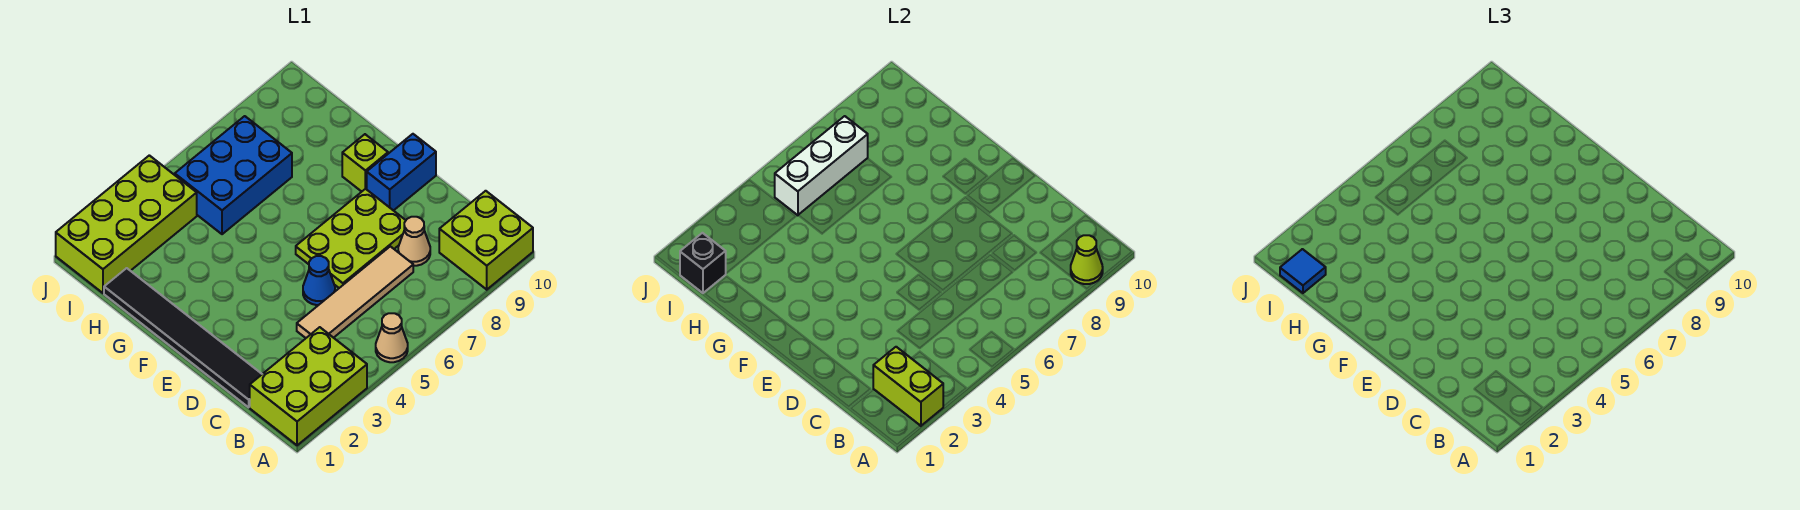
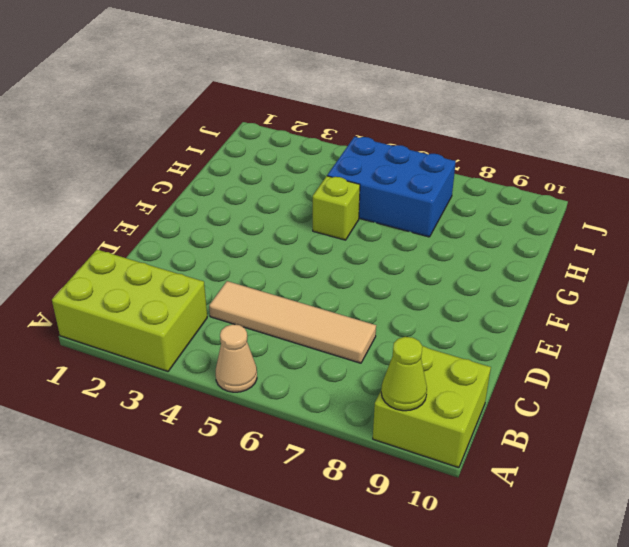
lime brick G5 level 1 -> lime brick F9 level 1
none -> black tile C1:H1 level 1
none -> tan cone C8 level 1
none -> blue cone D5 level 1

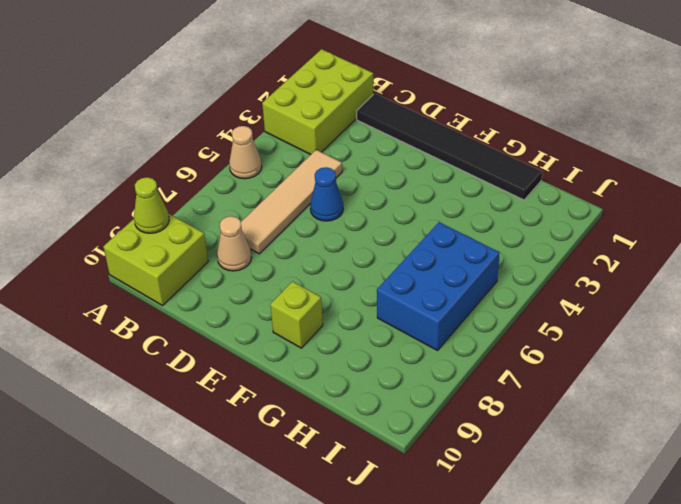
none -> lime plate D6:E8 level 1
none -> blue brick E9:E10 level 1
none -> lime brick I1:J4 level 1

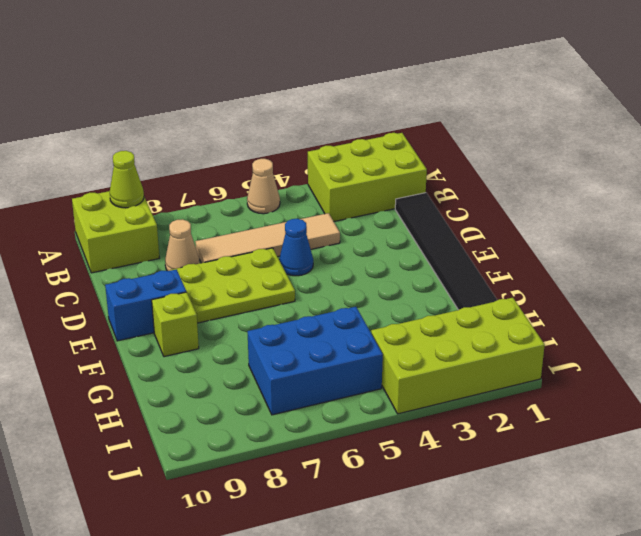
none -> lime brick A2:B2 level 2
none -> black brick I1 level 2
none -> white brick I5:I7 level 2

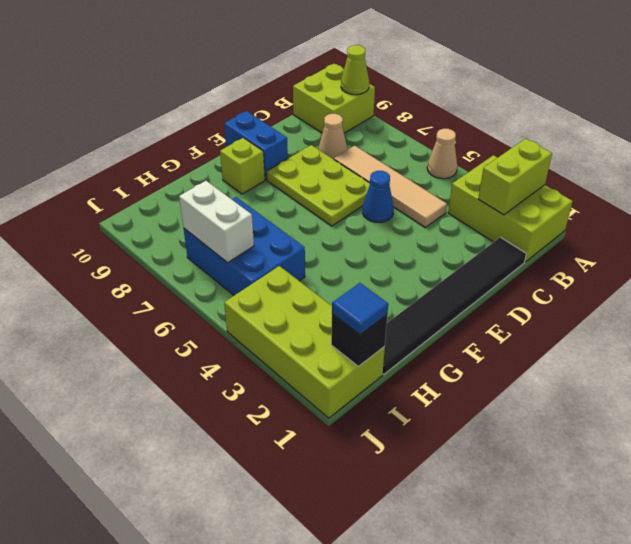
white brick I6:I7 level 2 -> white brick I5:I7 level 2

